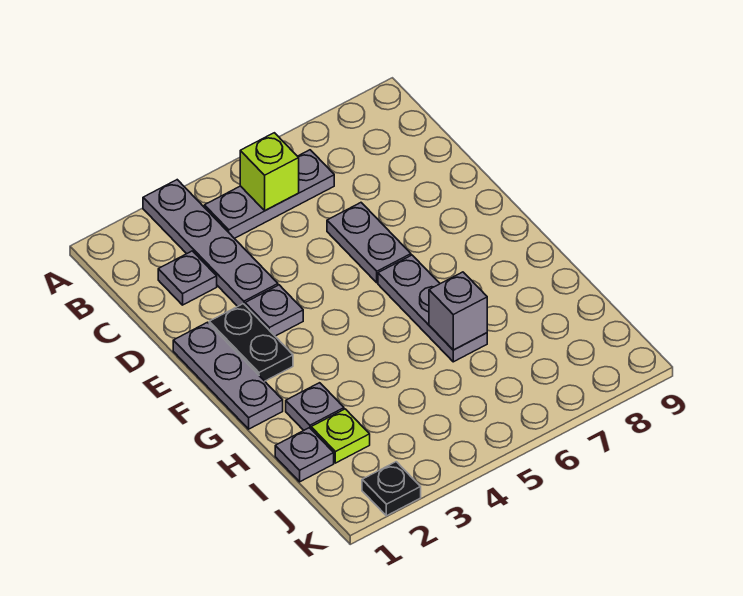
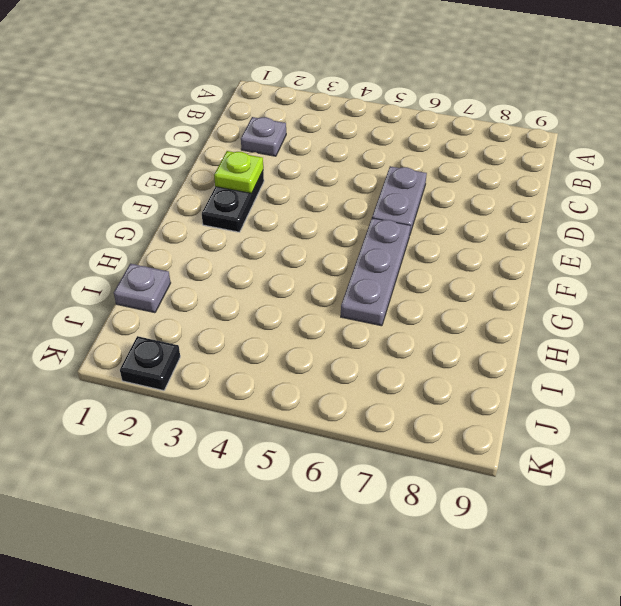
lime plate E2 level 2 -> lime plate I2 level 1
none -> grey plate A3:D3 level 1
none -> grey plate B4:B6 level 1
none -> grey plate E1:G1 level 1

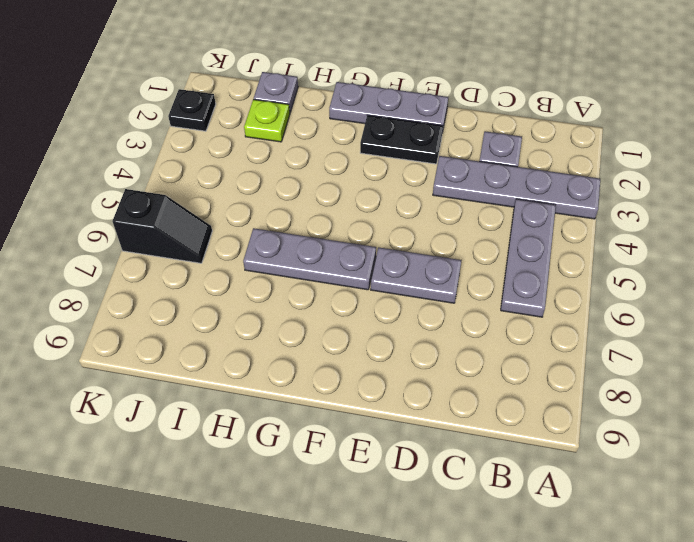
black slope J6:K6 level 1 top K -> none
none -> grey plate E3 level 1
none -> grey plate H2 level 1
none -> lime brick B5 level 2

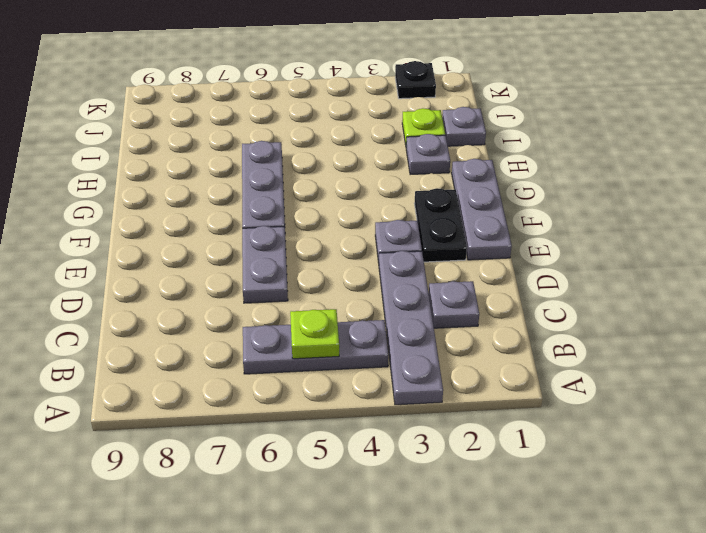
lime plate B5 level 2 -> lime brick B5 level 2
none -> grey brick H6 level 2

